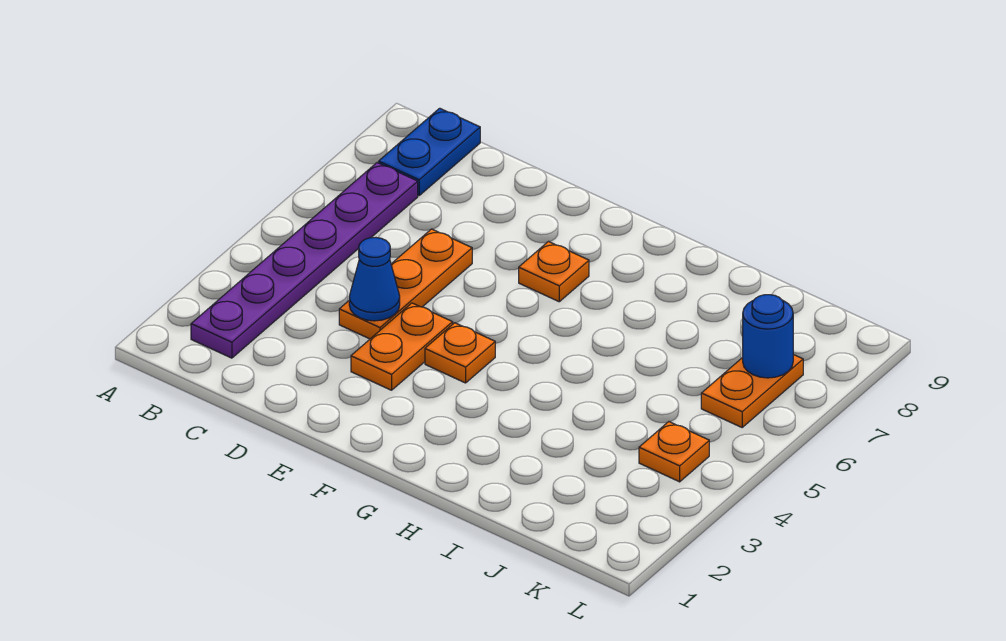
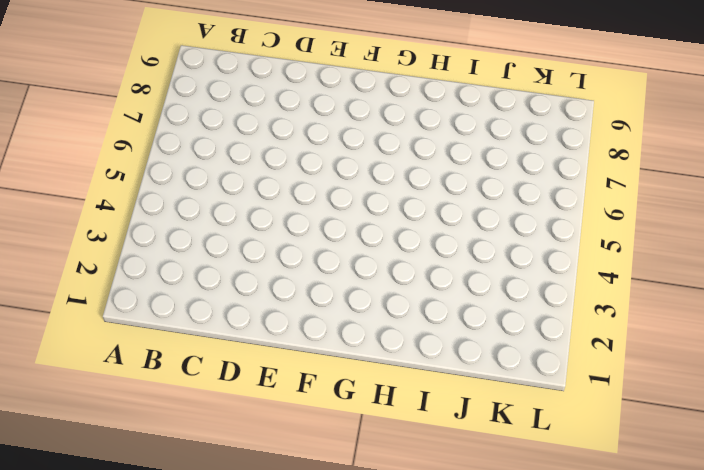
none -> purple plate B2:B7 level 1
none -> blue plate B8:B9 level 1

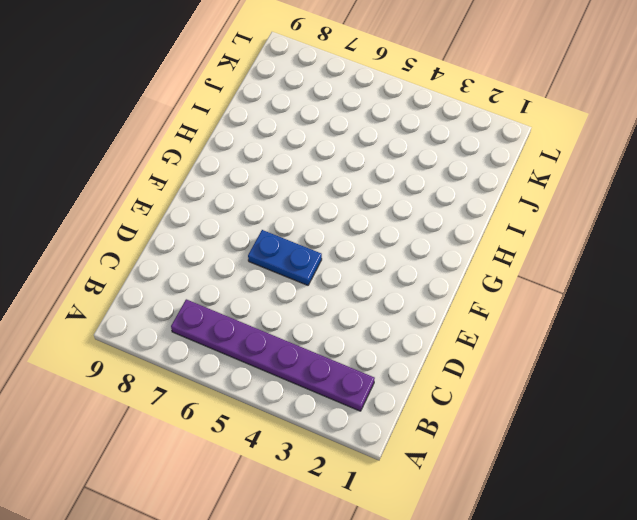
blue plate E5:E6 level 1 -> blue plate B8:B9 level 1
none -> orange plate D4:D6 level 1
none -> orange plate E3:E4 level 1

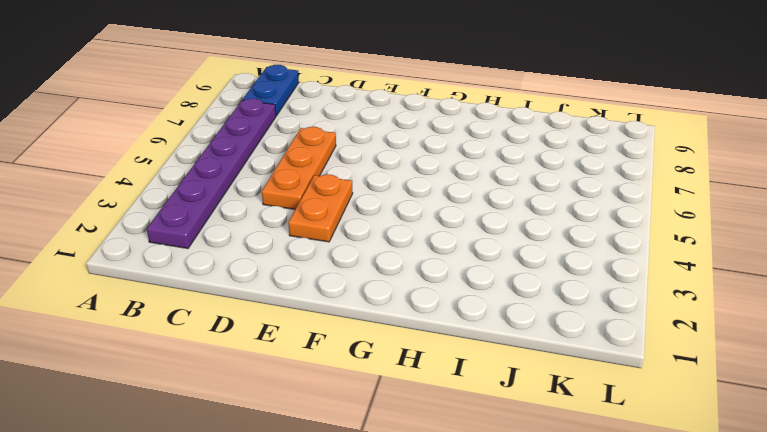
none -> orange plate F4 level 1
none -> orange plate F7 level 1

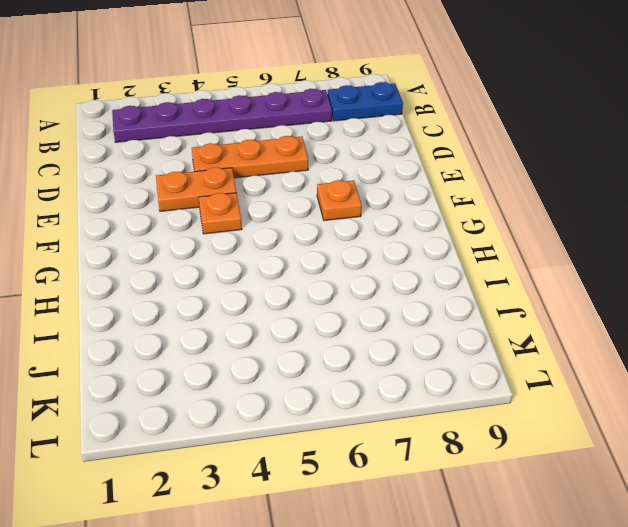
none -> orange plate K4 level 1
none -> orange plate K6:K7 level 1

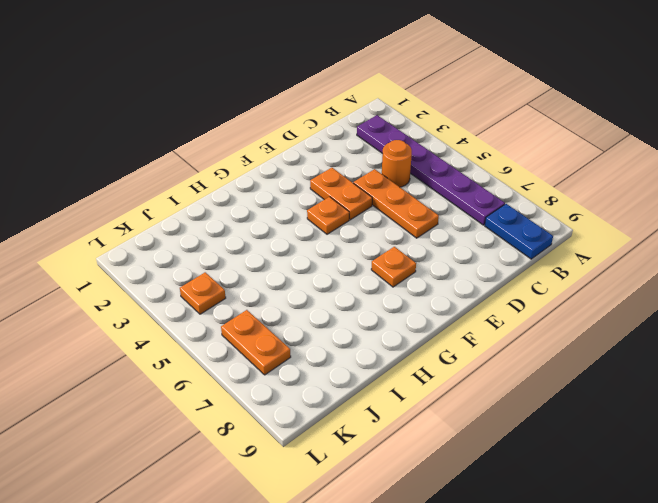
orange round brick C4 level 1 -> none
none -> blue cone D4 level 2
none -> blue round brick K7 level 2

